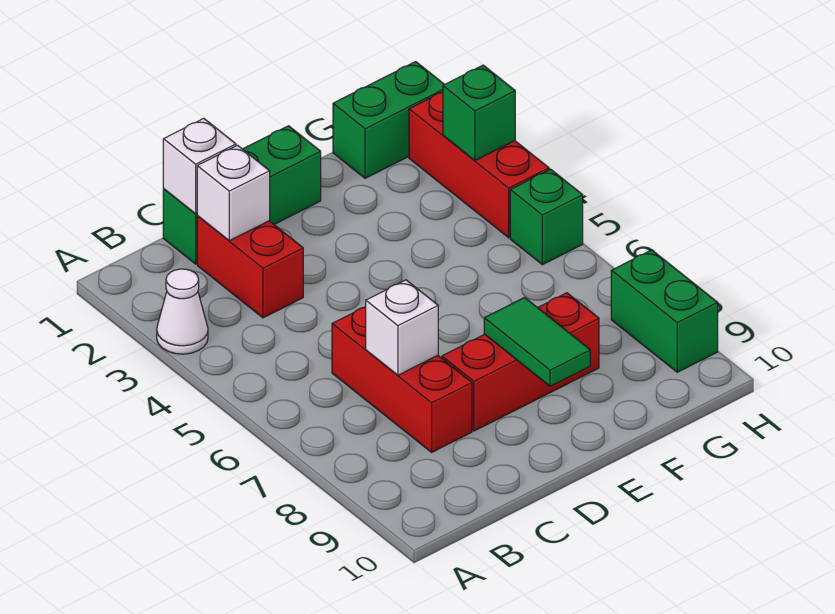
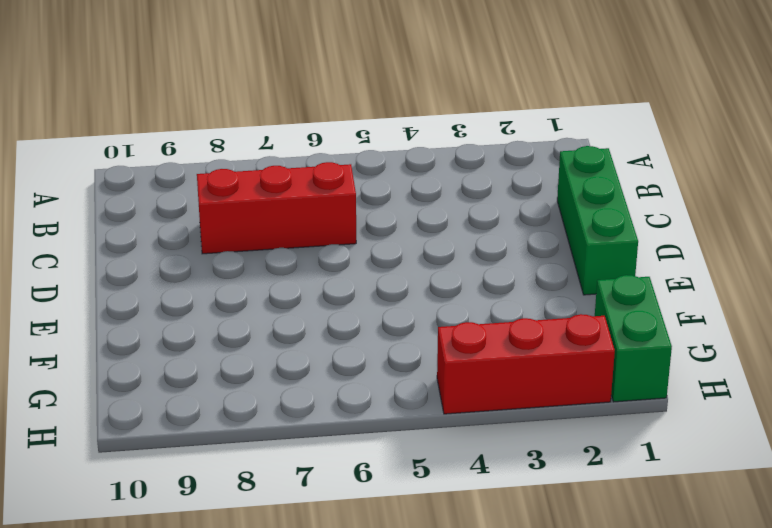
none -> white cone A3 level 1
none -> red brick C2:C3 level 1
none -> red brick D8:F8 level 1

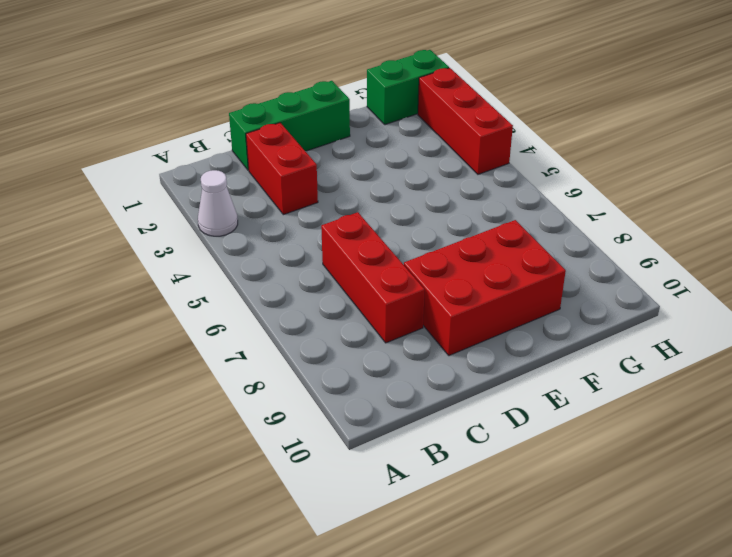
red brick D8:F9 level 1 -> red brick D8:F8 level 1
none -> green brick H5 level 1
none -> green brick H8:H9 level 1
none -> white brick C1 level 2

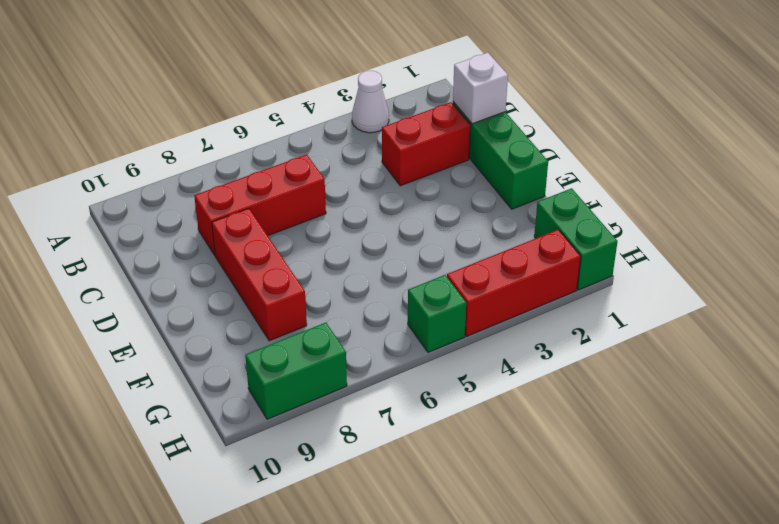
none -> white brick C2 level 2
none -> white brick C7 level 2
none -> green tile E8:E9 level 2

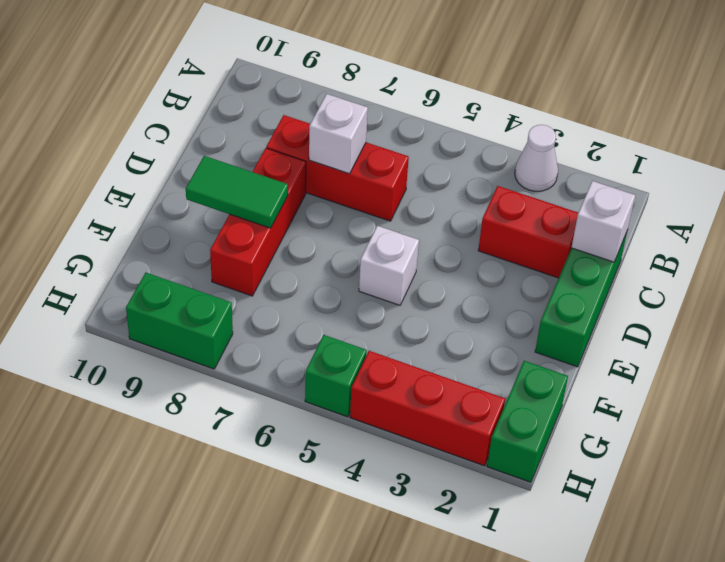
white brick E5 level 1 -> white brick C2 level 2
none -> green brick H3 level 2

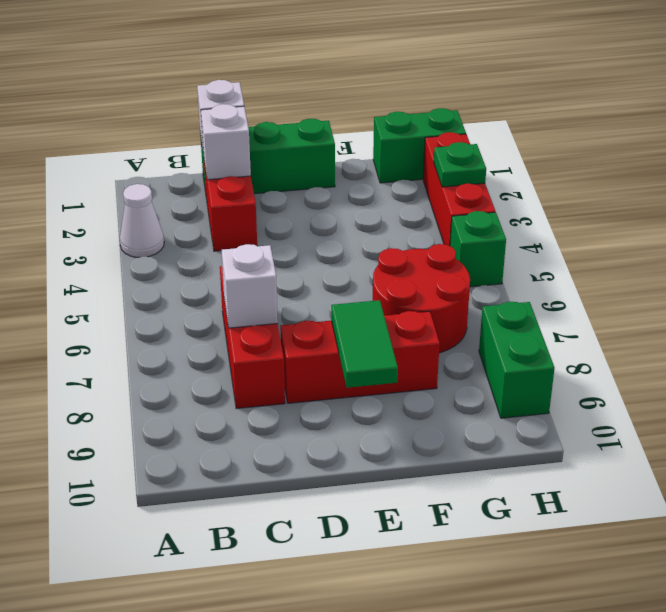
red round brick F6:G7 level 1 -> none
green plate H3 level 2 -> green brick H3 level 2

